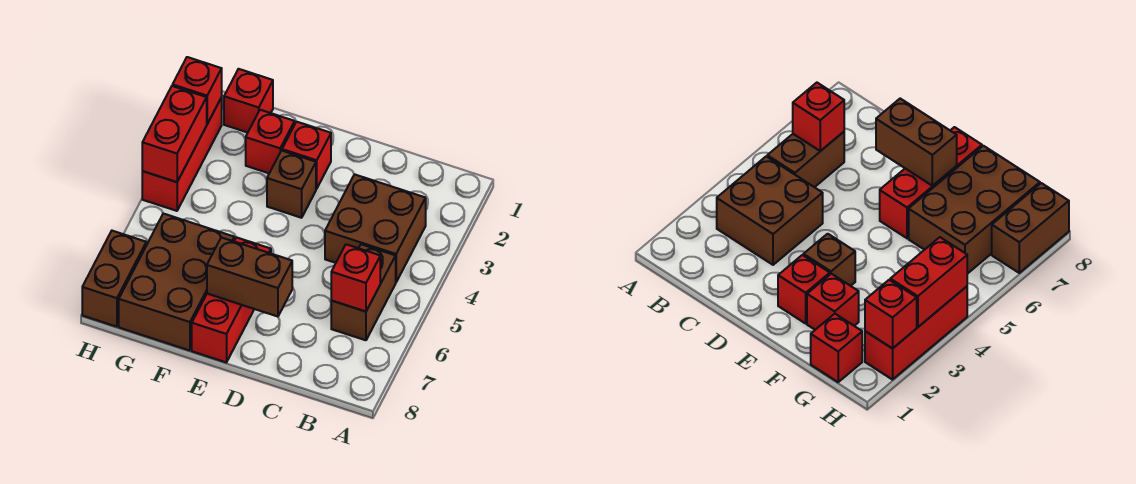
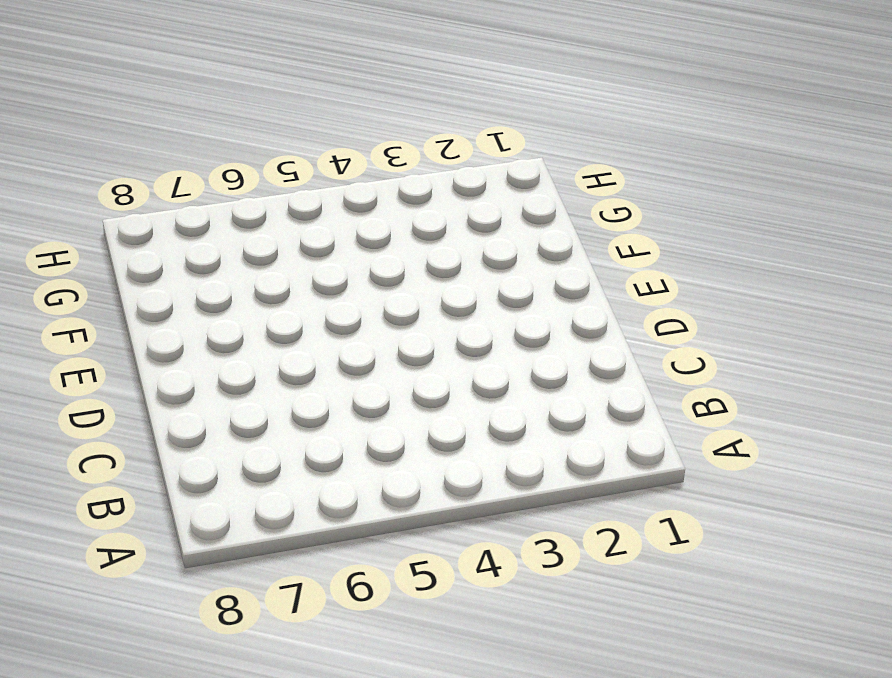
none -> brown brick B3:C4 level 1
none -> brown brick B5:B6 level 1
none -> red brick E2 level 1

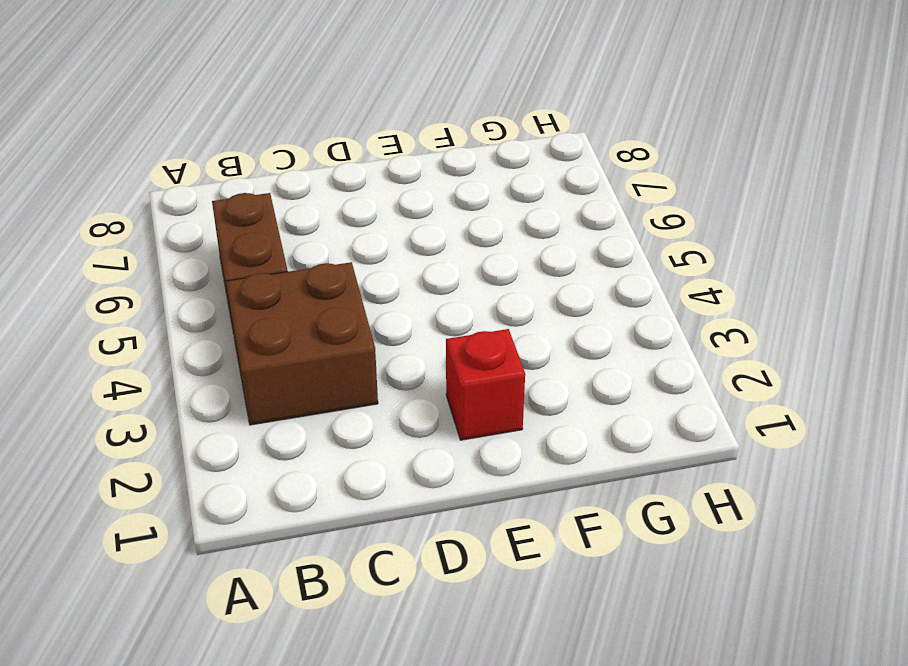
none -> brown brick E3 level 1
none -> red brick E6:E8 level 1
none -> red brick F2 level 1

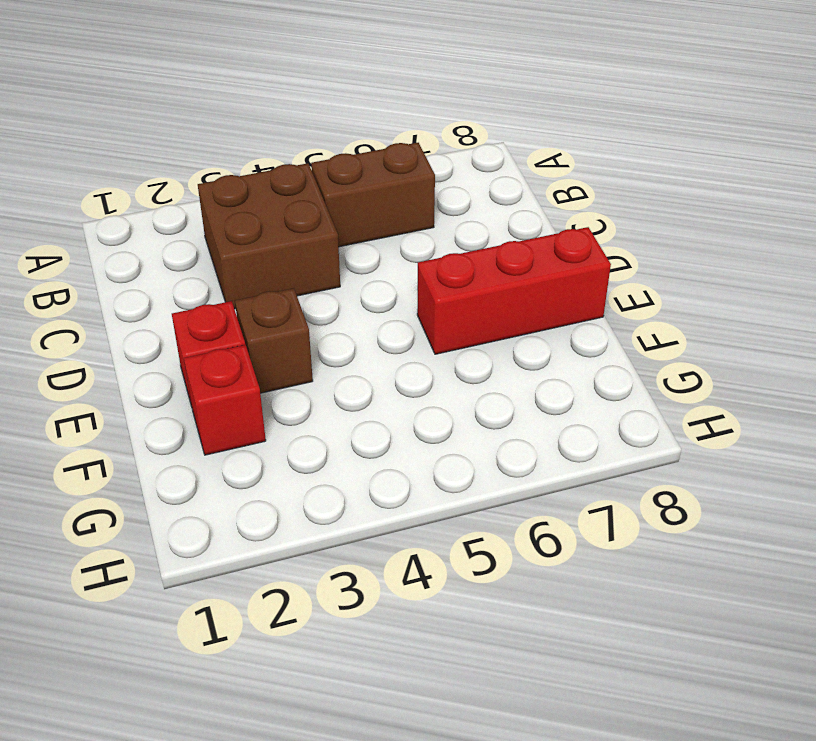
none -> brown brick F6:G8 level 1
none -> red brick G1 level 1
none -> red brick H2:H4 level 1

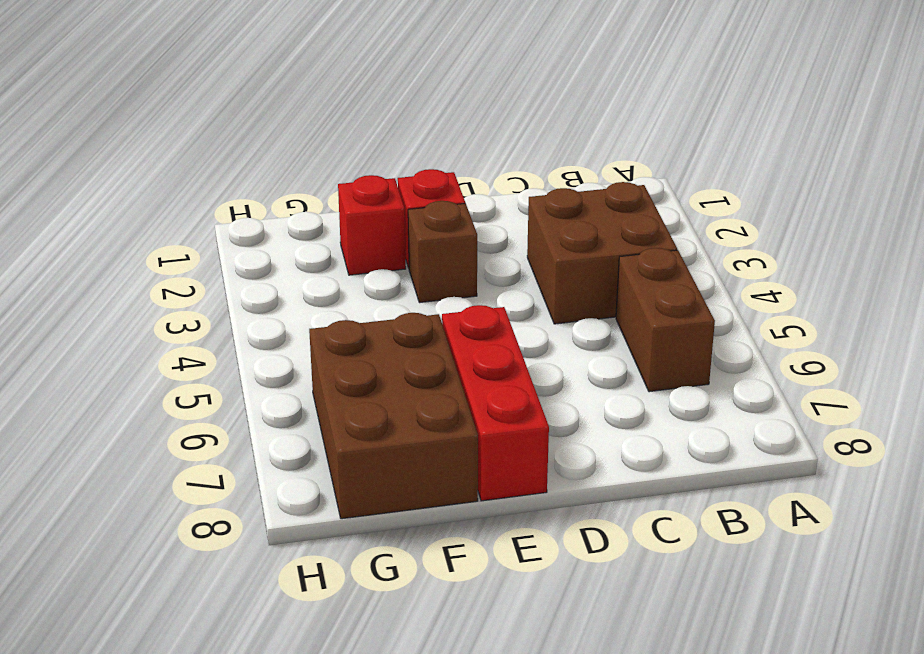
none -> red brick G1 level 1
none -> red brick H2:H4 level 1
none -> brown brick H7:H8 level 1

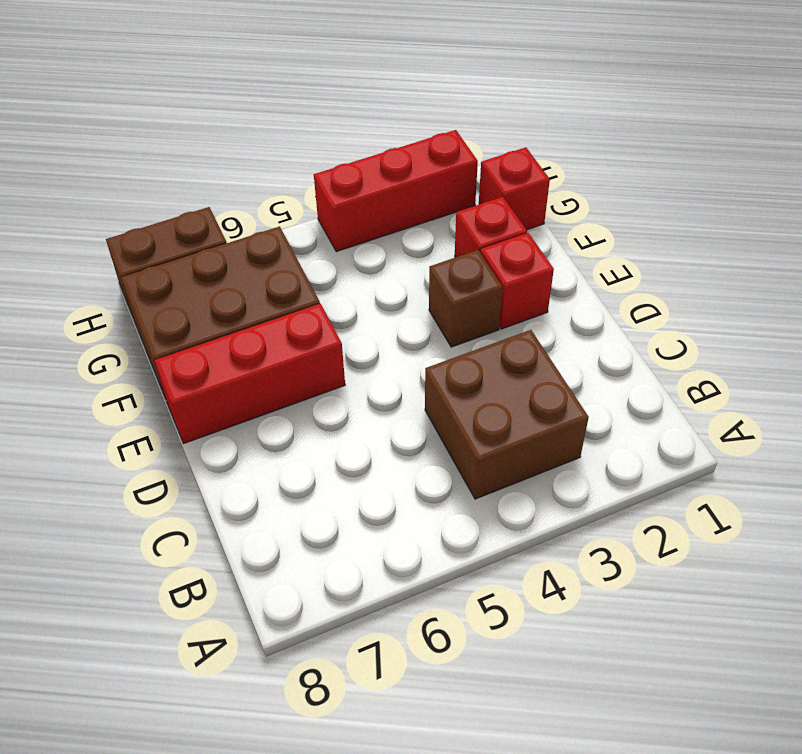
none -> brown brick B5:B6 level 1
none -> red brick B6 level 2
none -> brown brick D7:E7 level 2

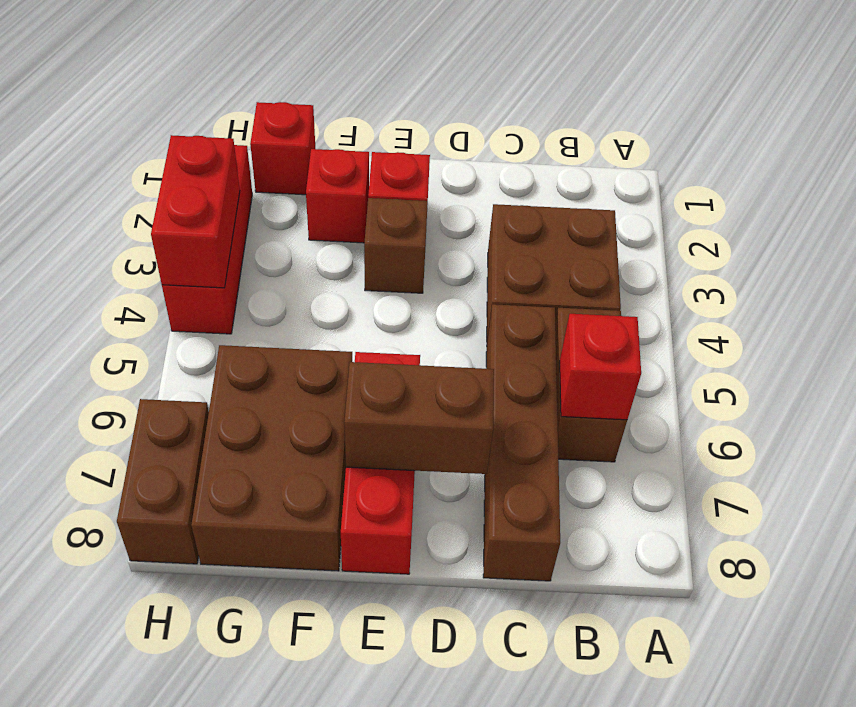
brown brick C5:C8 level 1 -> none
none -> red brick H2 level 2

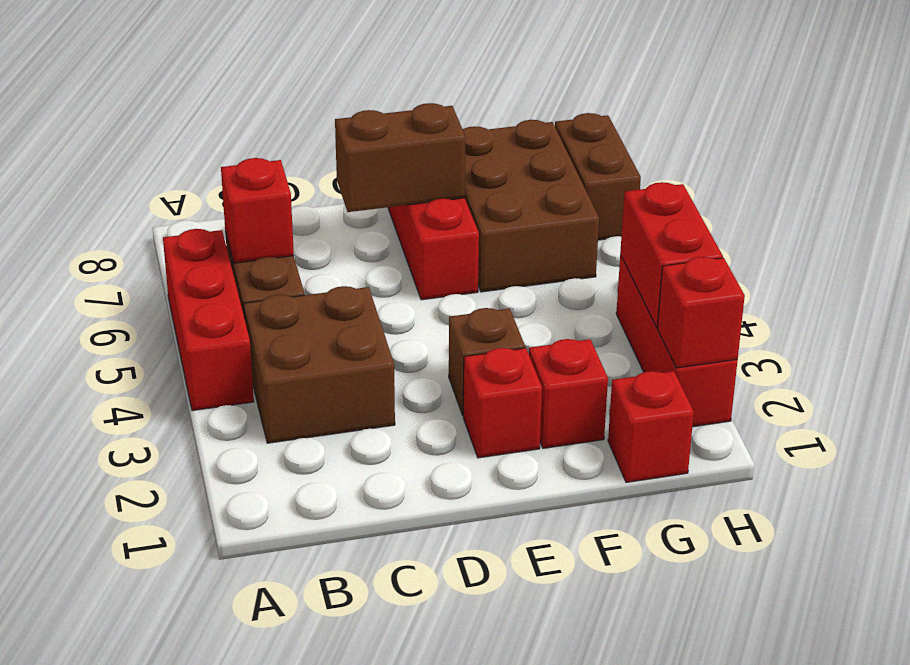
red brick A4:A6 level 1 -> none

